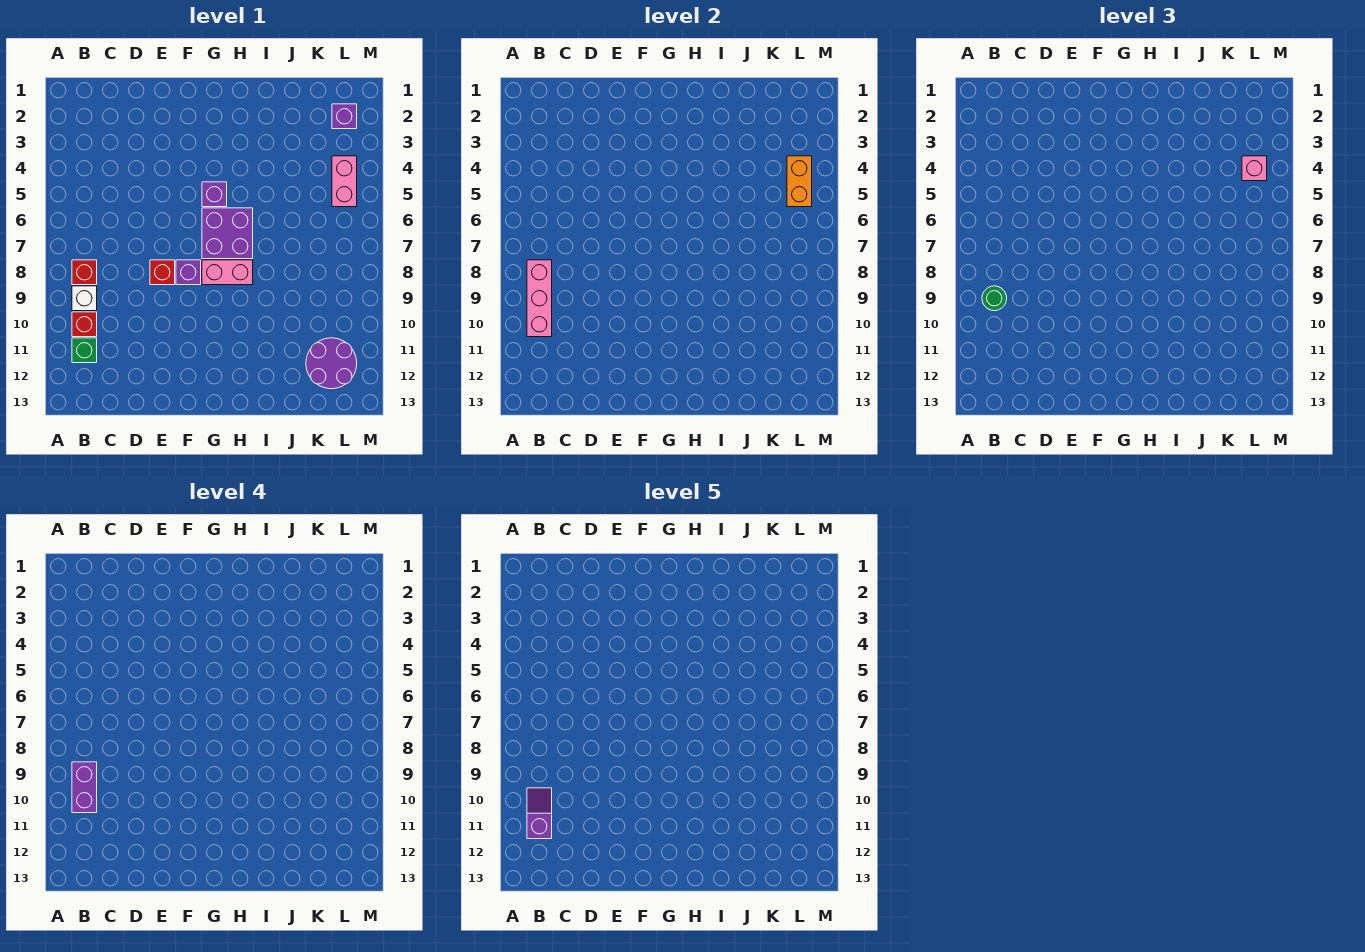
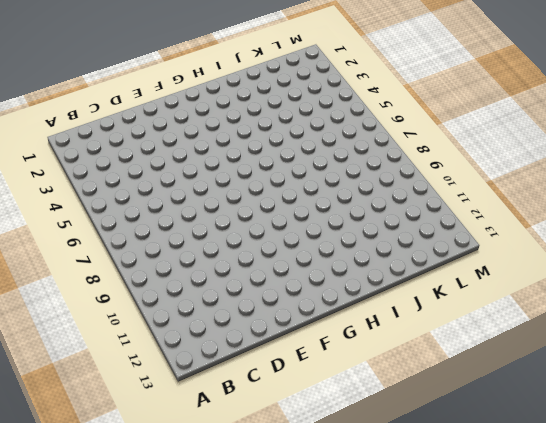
none -> red brick B8 level 1
none -> white brick B9 level 1
none -> red brick B10 level 1

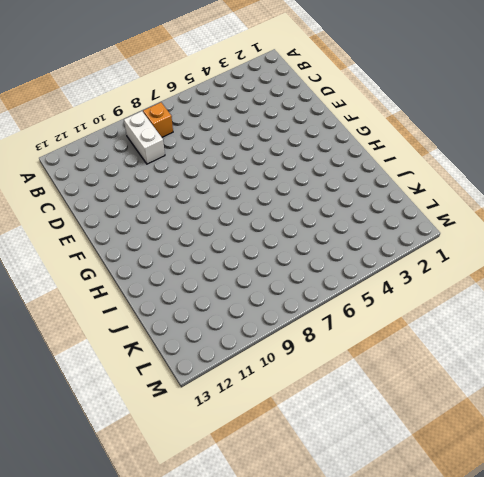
orange brick B8 level 1 -> red brick B8 level 1
white brick B9:C9 level 1 -> white brick B9 level 1
none -> red brick B10 level 1
none -> green brick B11 level 1
none -> red brick E8 level 1

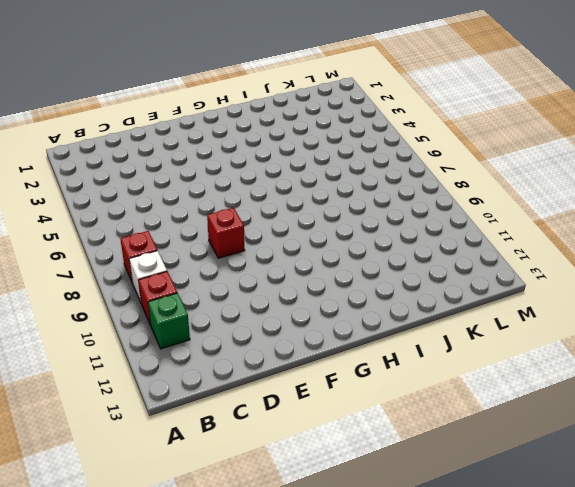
none -> purple brick F8 level 1
none -> purple brick G5 level 1
none -> purple brick G6:H7 level 1

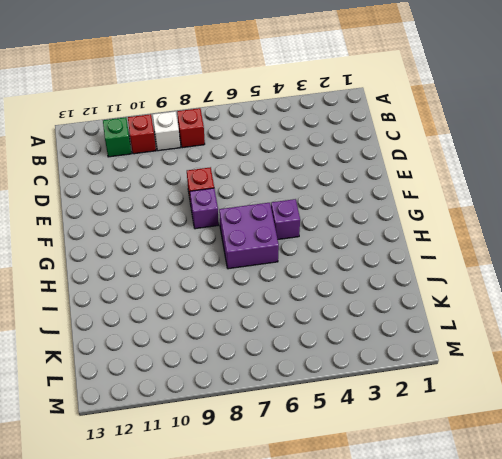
none -> pink brick G8:H8 level 1
none -> purple round brick K11:L12 level 1
none -> purple brick L2 level 1

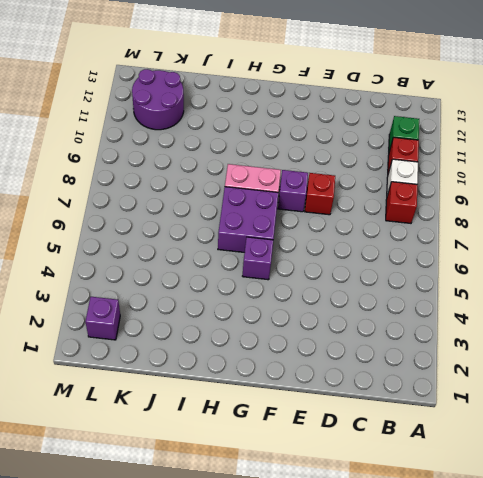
none -> pink brick L4:L5 level 1
none -> pink brick B8:B10 level 2
none -> orange brick L4:L5 level 2

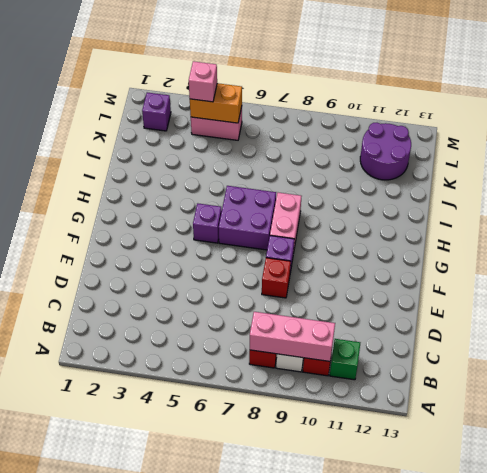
none -> green round brick B9 level 3
none -> purple brick B9:B10 level 4
none -> purple slope B10:B11 level 5 top 11

